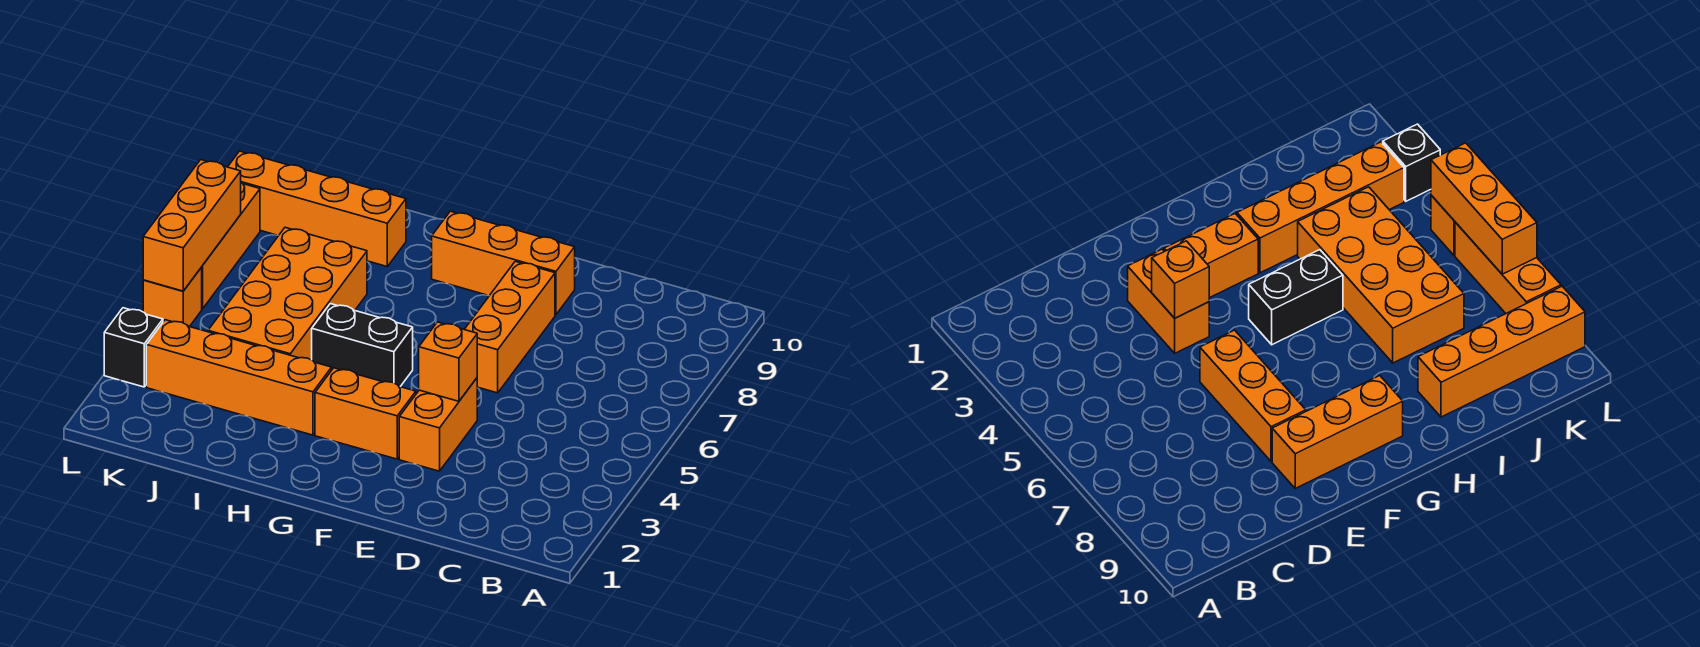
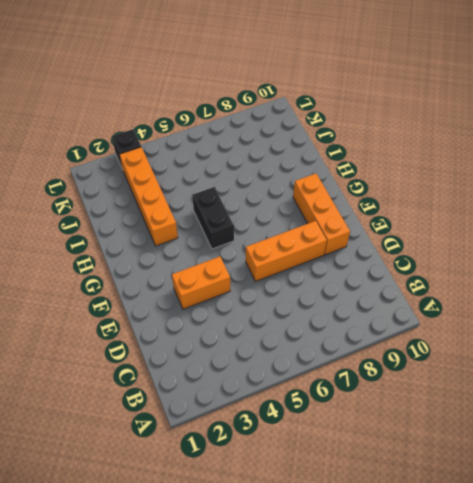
none -> orange brick F3:G3 level 1
none -> orange brick I4:J7 level 1
none -> orange brick I9:L9 level 1

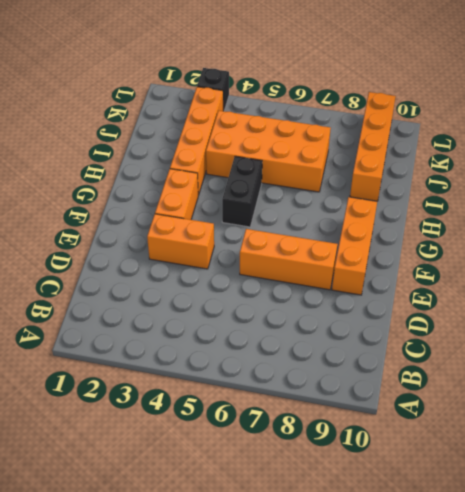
none -> orange brick L5 level 1
none -> orange brick L6:L8 level 1
none -> orange brick E4 level 2

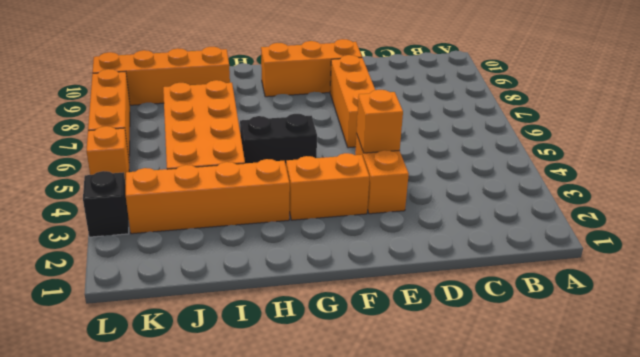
none -> orange brick L5:L7 level 2

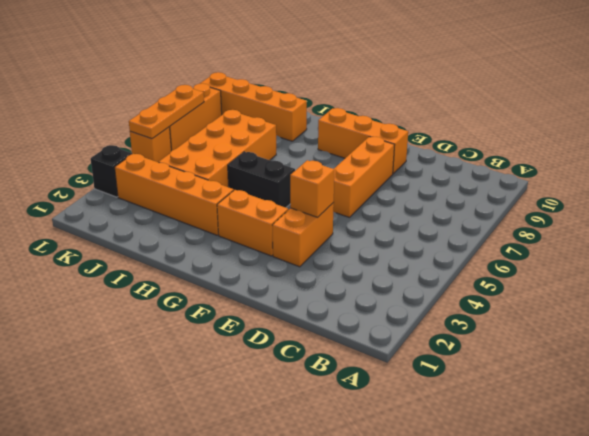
orange plate L5:L7 level 2 -> orange brick L5:L7 level 2

